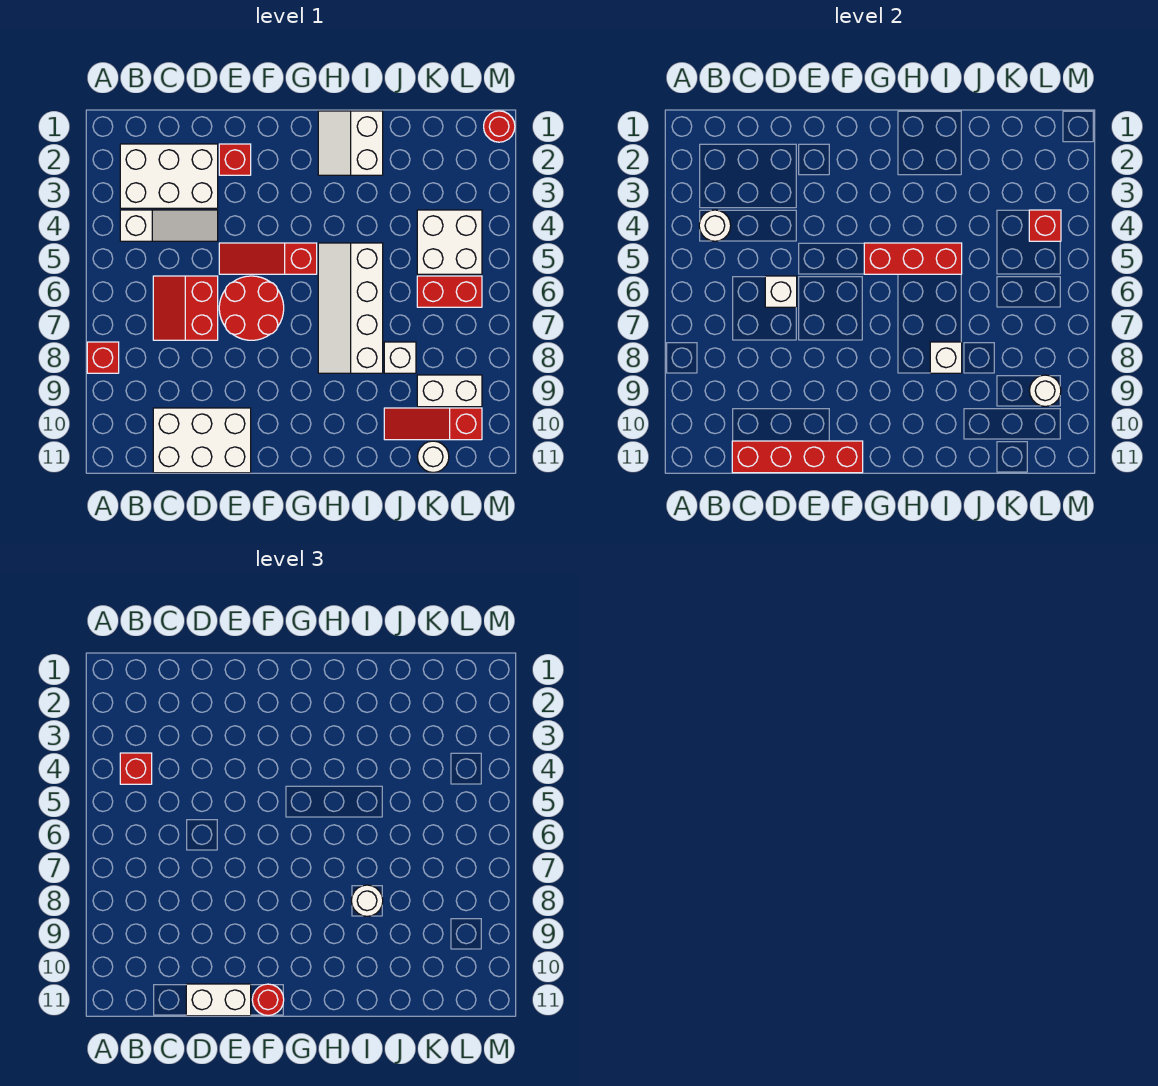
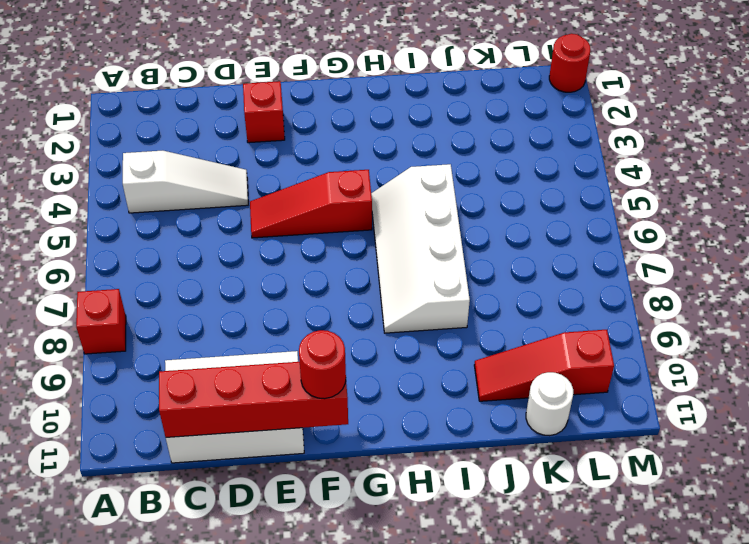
none -> white brick B2:D3 level 1
none -> red slope C6:D7 level 1 top D
none -> red round brick E6:F7 level 1

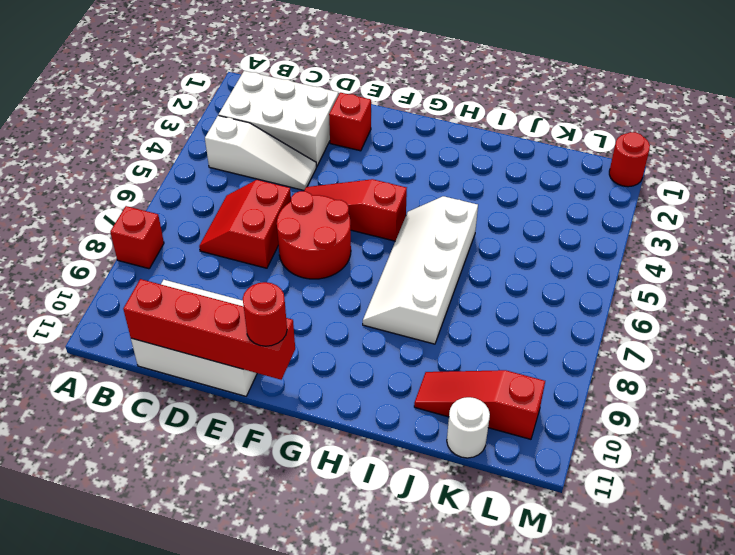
none -> white slope H1:I2 level 1 top I
none -> white brick J8 level 1
none -> white brick K4:L5 level 1

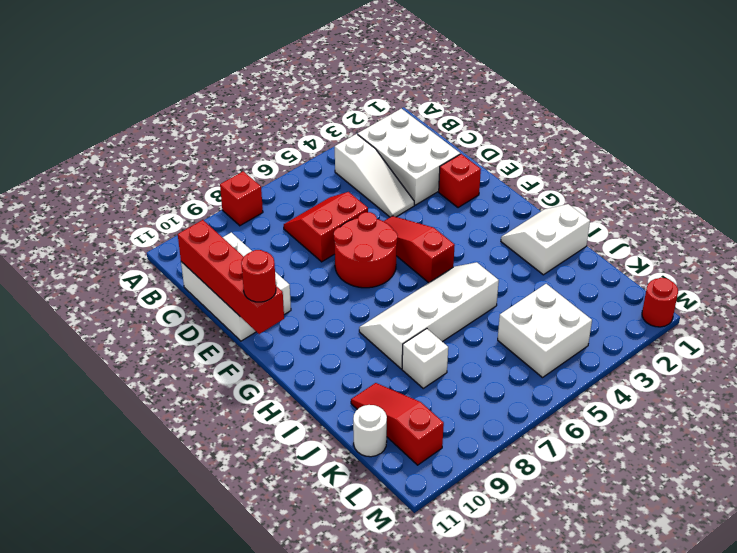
none -> red brick K6:L6 level 1
none -> white brick K9:L9 level 1
none -> white round brick B4 level 2

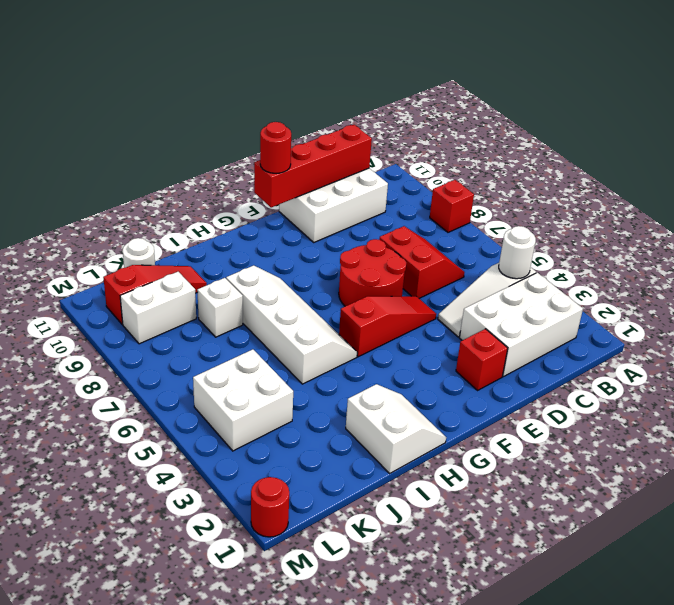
none -> red brick K6:L6 level 1
none -> white brick D6 level 2
none -> red brick G5:I5 level 2

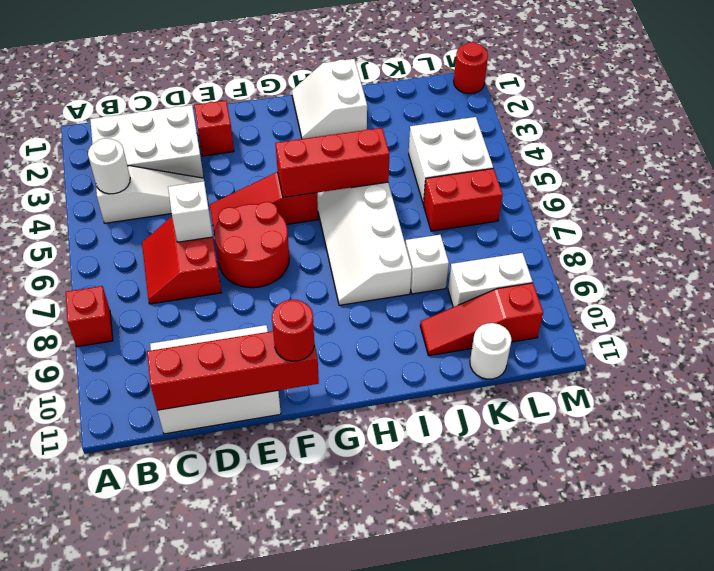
none -> white brick I8 level 2
none -> red brick L4 level 2
none -> white round brick L9 level 2

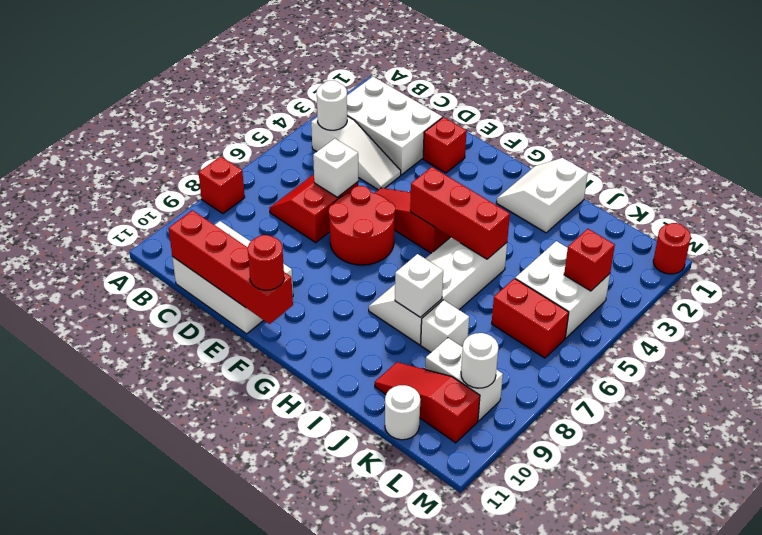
none -> red brick B4 level 3
none -> white brick D11:E11 level 3
none -> white round brick I8 level 3

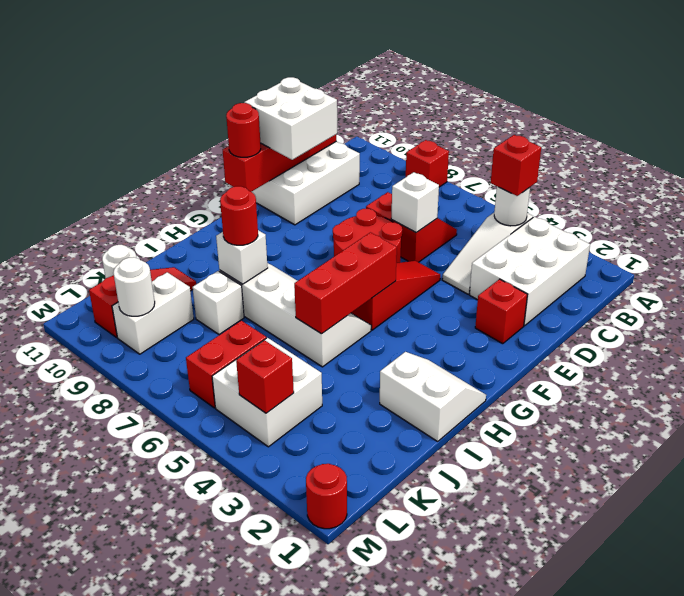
white brick D10:E11 level 3 -> white brick D11:E11 level 3
red round brick I8 level 3 -> white round brick I8 level 3

